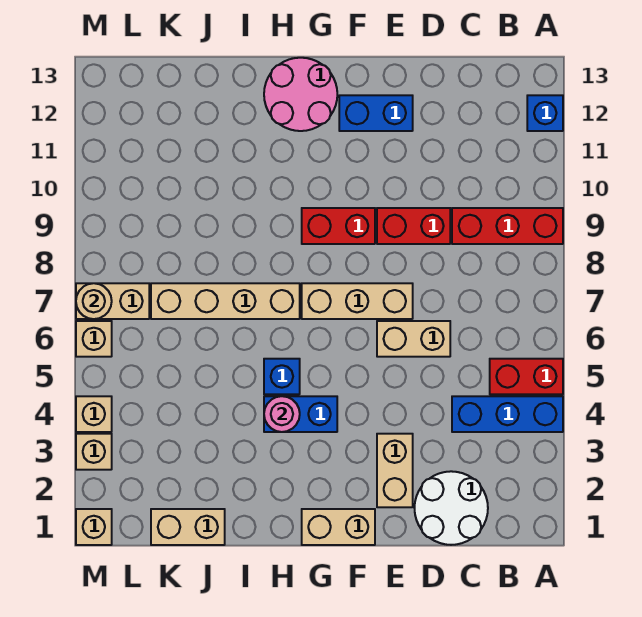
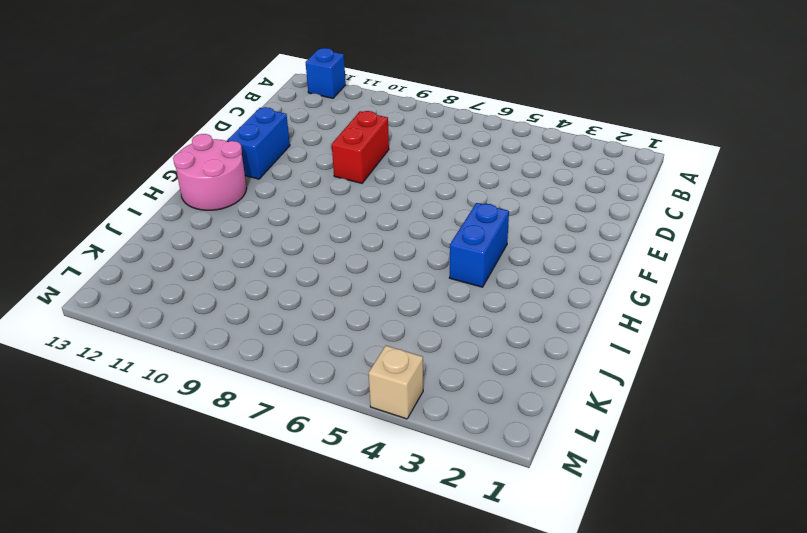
none -> blue brick A4:C4 level 1
none -> red brick A5:B5 level 1
none -> red brick A9:C9 level 1

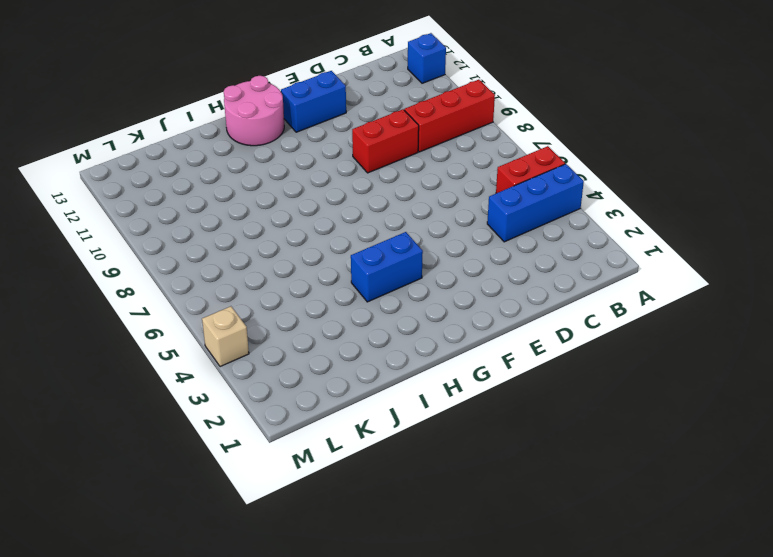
none -> white round brick C1:D2 level 1
none -> tan brick D6:E6 level 1
none -> tan brick E2:E3 level 1

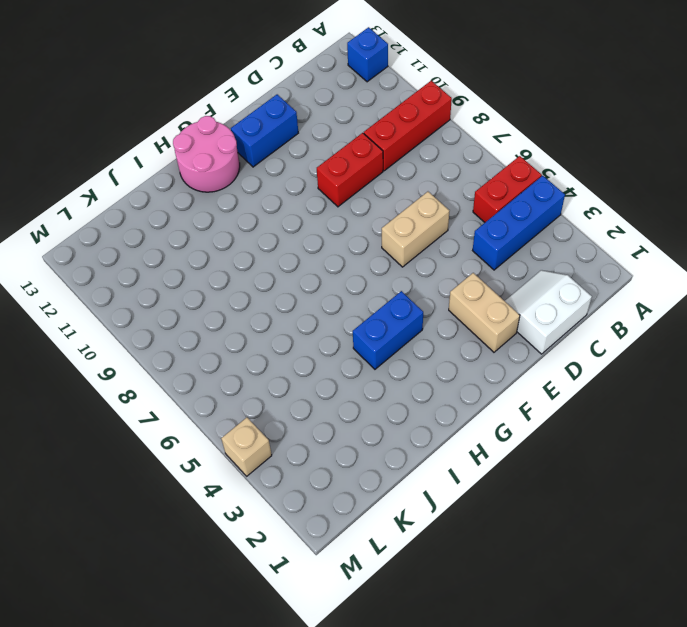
white slope C1:D2 level 1 top 1 -> white round brick C1:D2 level 1
none -> tan brick E7:G7 level 1
none -> tan brick F1:G1 level 1
none -> red brick F9:G9 level 1

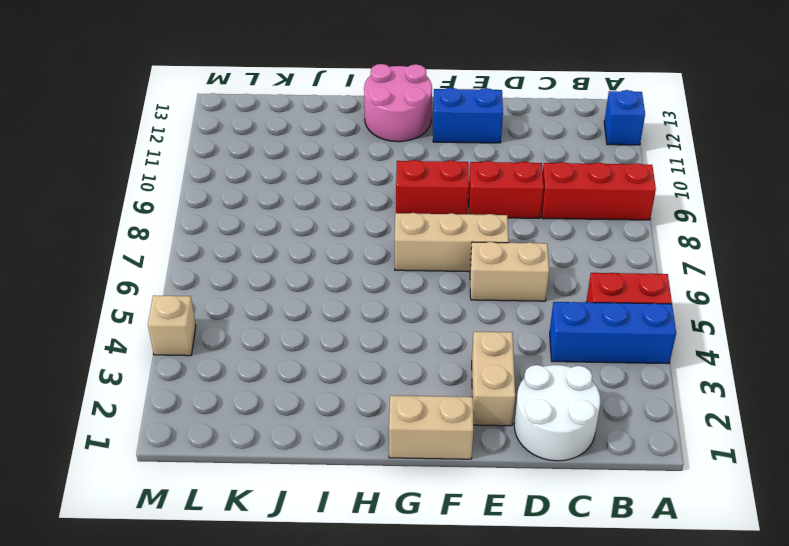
none -> blue brick G4:H4 level 1
none -> blue brick H5 level 1
none -> tan brick H7:K7 level 1

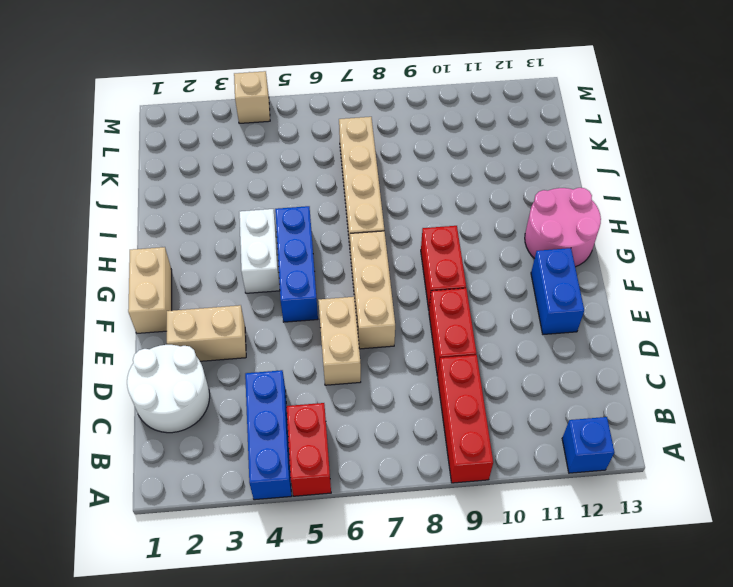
blue brick F5:H5 level 1 -> blue brick H5 level 1
white brick G4:H4 level 1 -> blue brick G4:H4 level 1
none -> tan brick J1:K1 level 1
none -> tan brick L7:M7 level 1
none -> tan brick M1 level 1

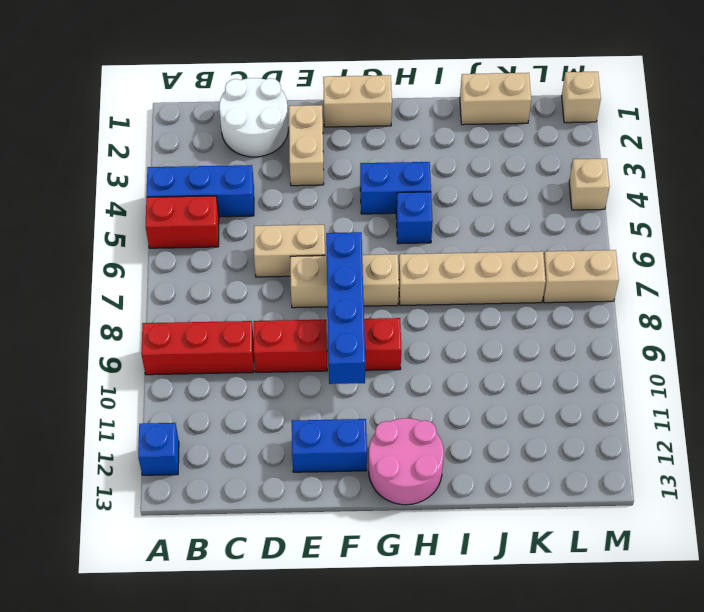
blue brick F7:F10 level 2 -> none
none -> tan brick M3 level 1
none -> tan brick M6 level 1
none -> pink round brick H4 level 2

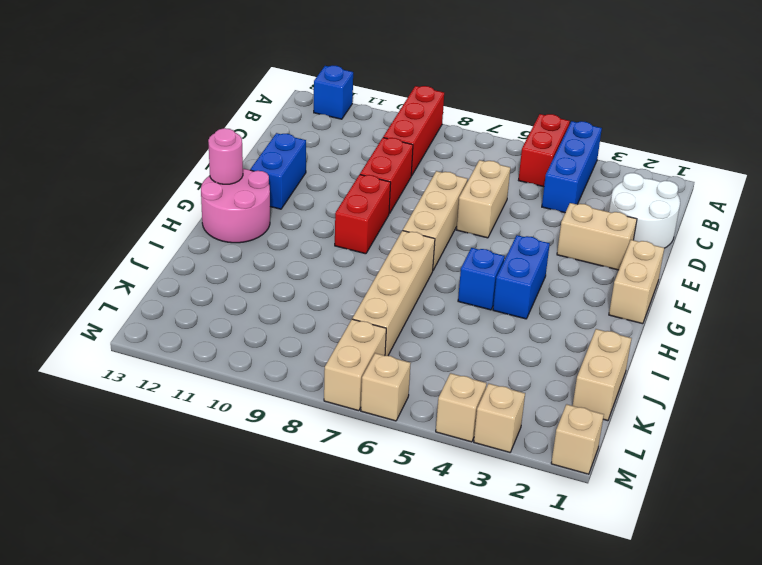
pink round brick G13 level 2 -> pink round brick H4 level 2
none -> tan round brick M7 level 2

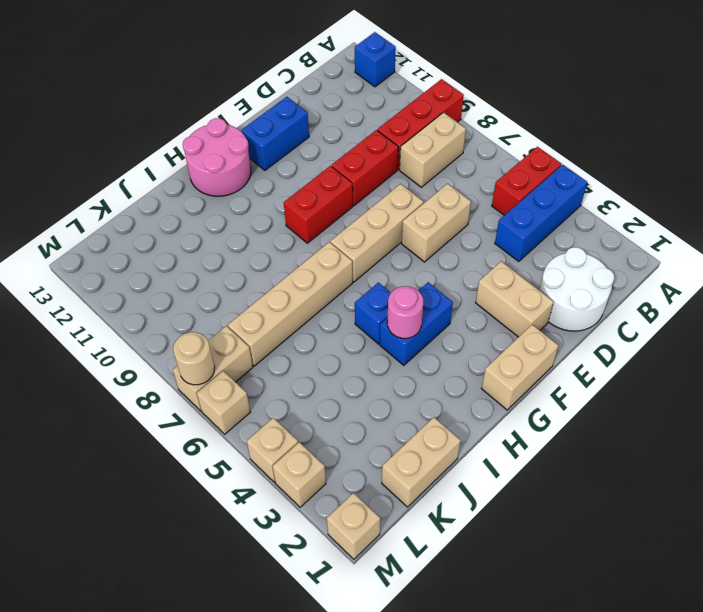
tan brick B8:C8 level 1 -> none

